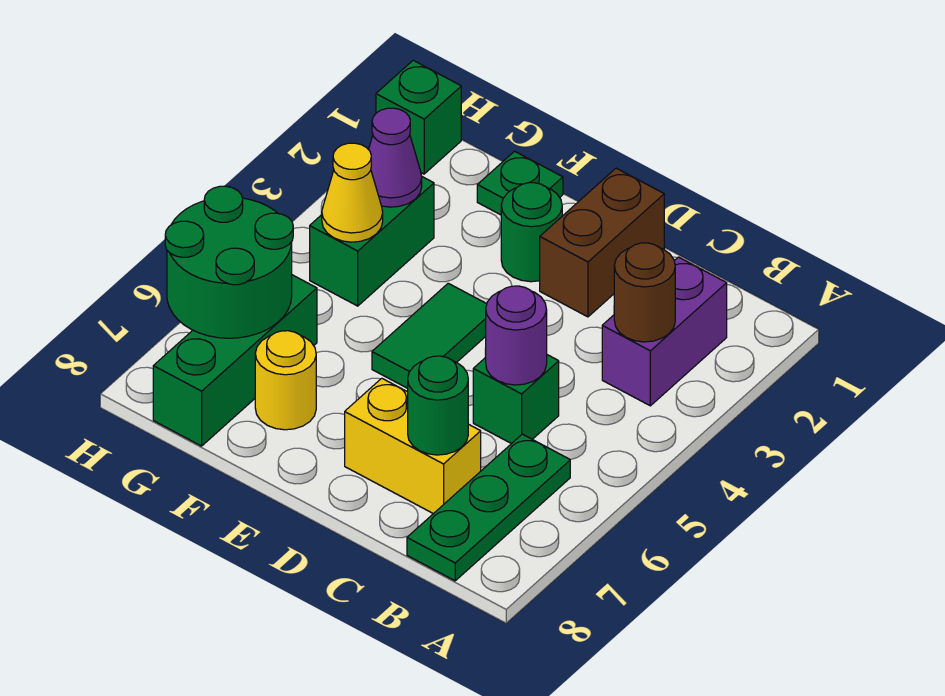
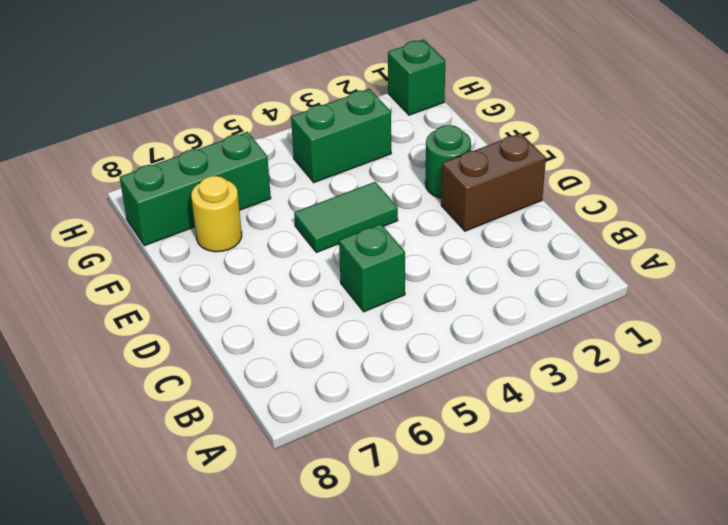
none -> purple brick B2:B3 level 1
none -> green plate B6:B8 level 1
none -> yellow brick C7:D7 level 1

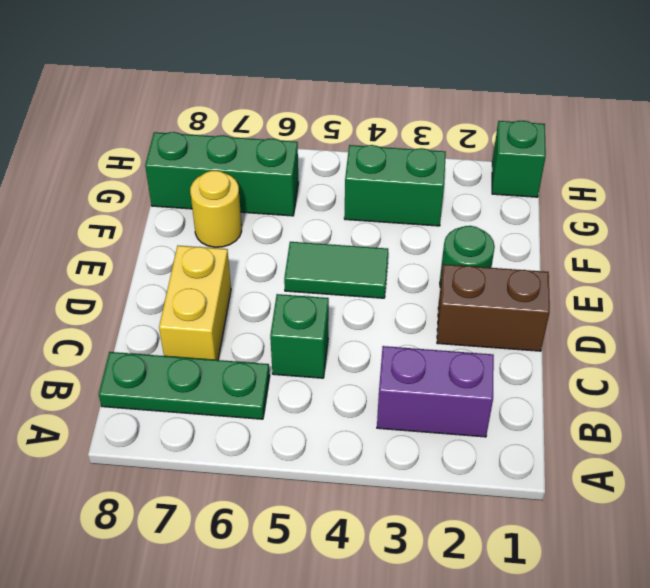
none -> green plate F1 level 1
none -> brown round brick B3 level 2
none -> purple round brick C5 level 2

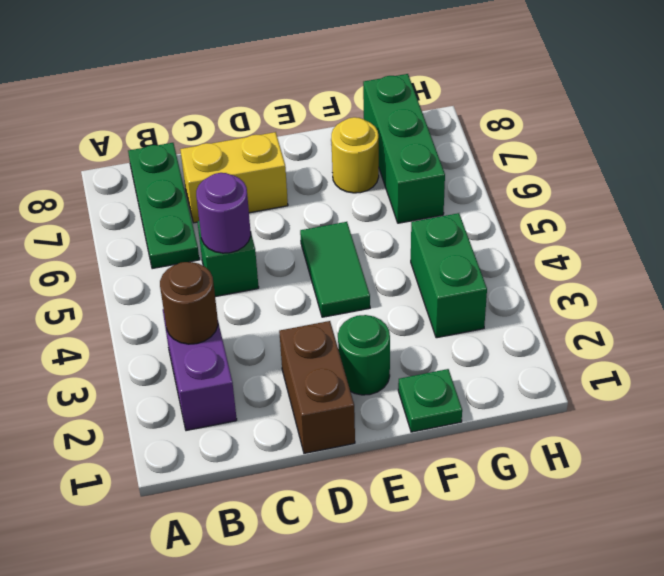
none -> green brick H1 level 1
none -> green round brick C7 level 2
none -> purple cone G3 level 2

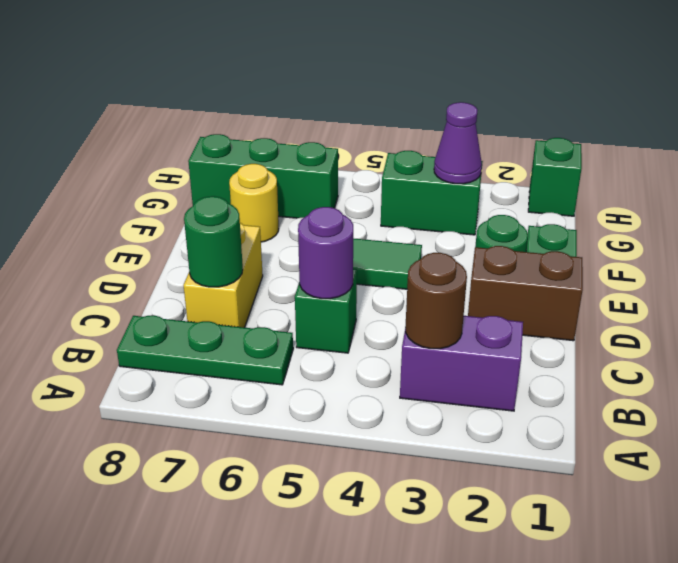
none -> yellow cone G4 level 2
none -> green round brick G6:H7 level 2

